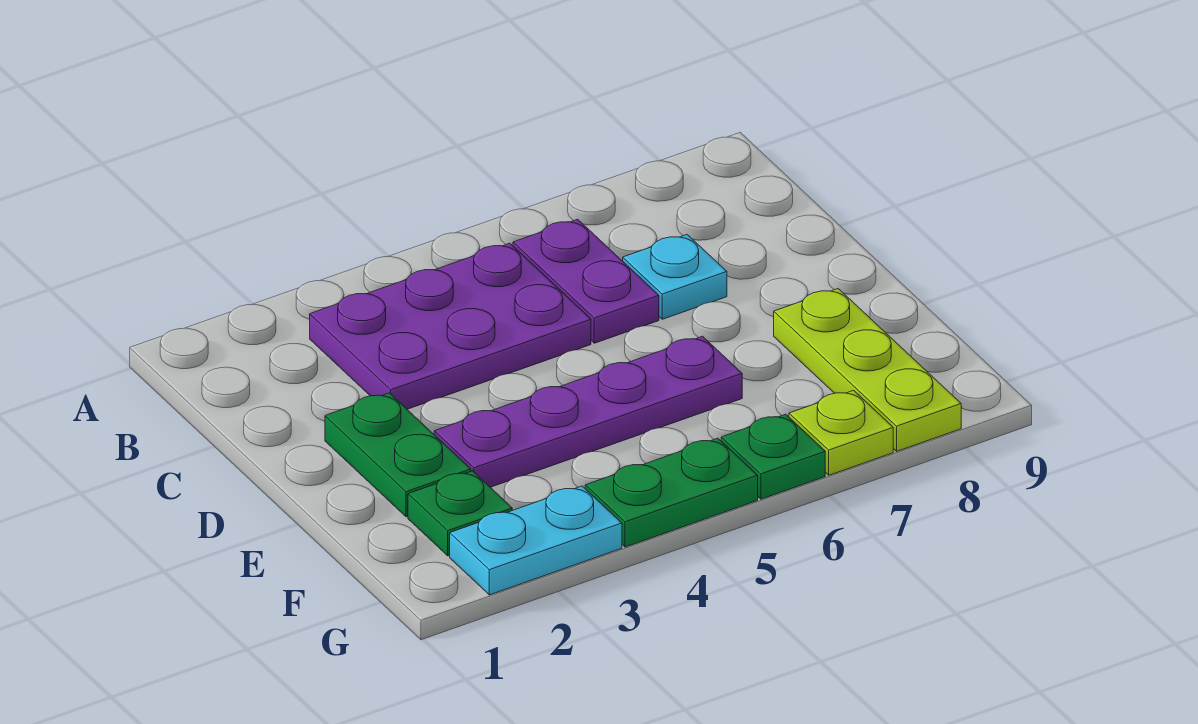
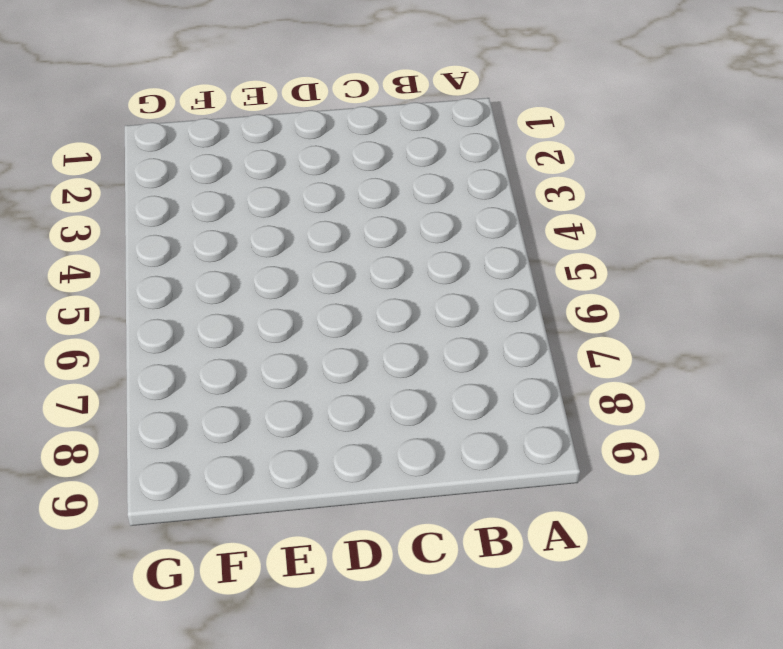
none -> purple plate B3:C5 level 1
none -> purple plate B6:C6 level 1

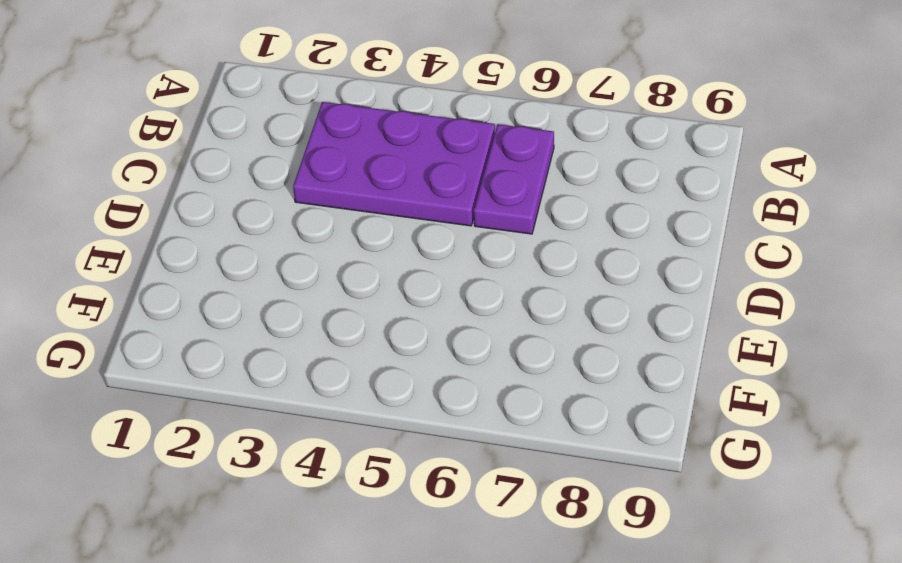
none -> cyan plate C7 level 1
none -> green plate D2:E2 level 1

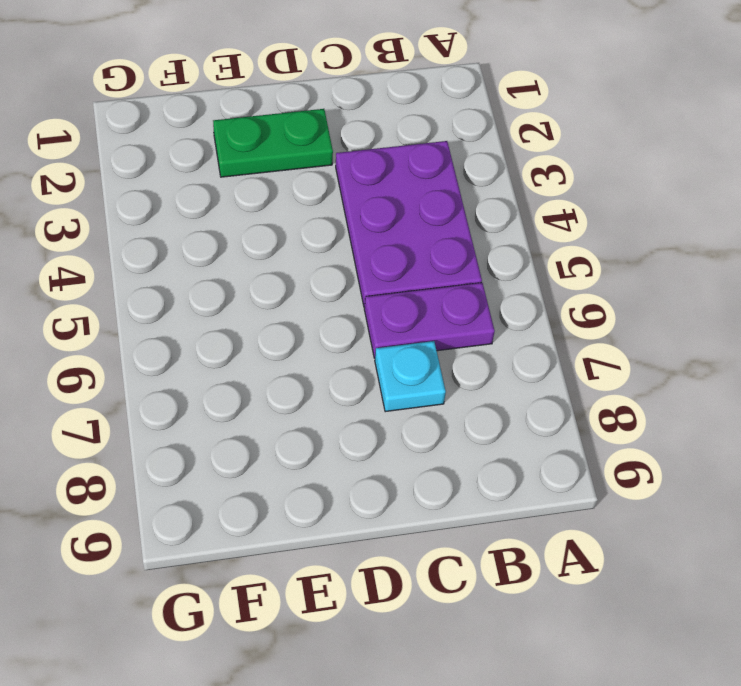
none -> purple plate E3:E6 level 1
none -> lime plate E8:G8 level 1

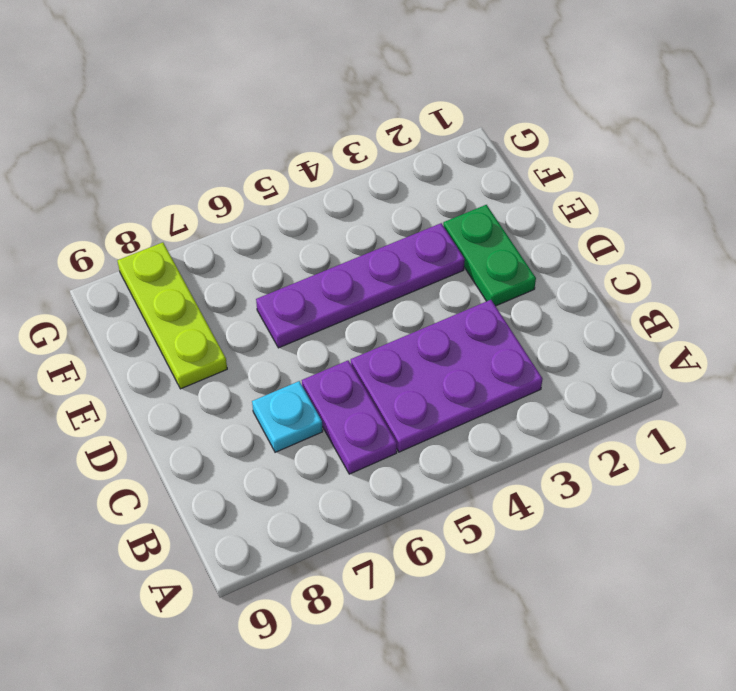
none -> green plate F2 level 1
none -> cyan plate G2:G3 level 1

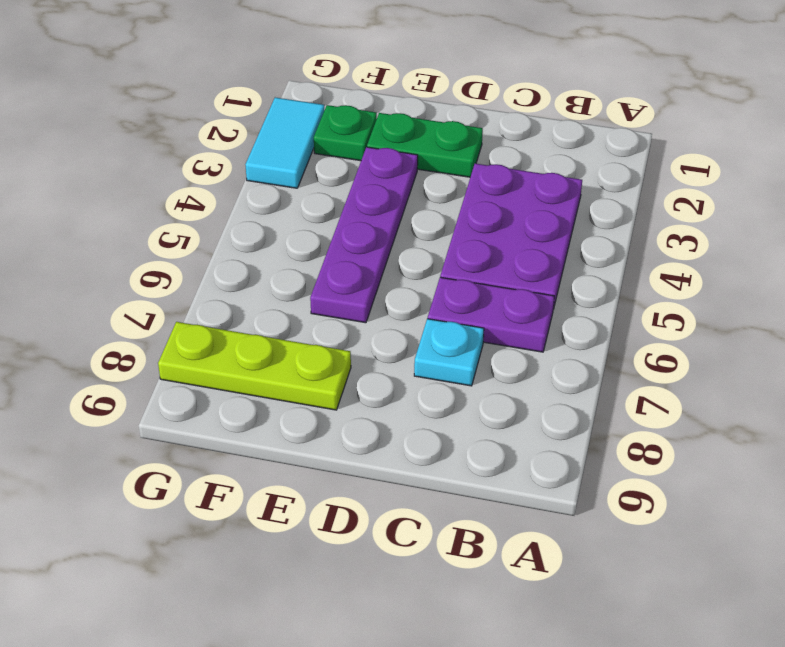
cyan tile G2:G3 level 1 -> cyan plate G2:G3 level 1
none -> green plate G4:G5 level 1
none -> green plate G6 level 1

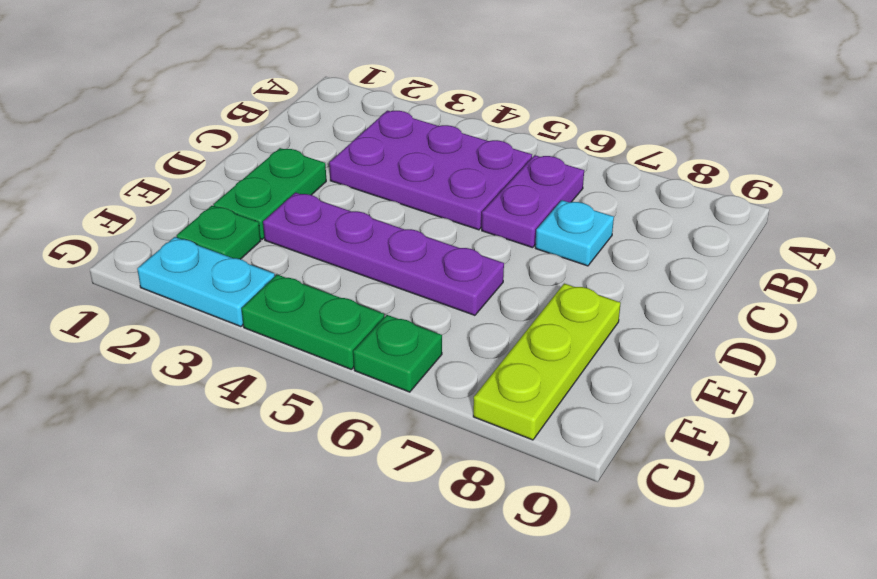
none -> lime plate G7 level 1

